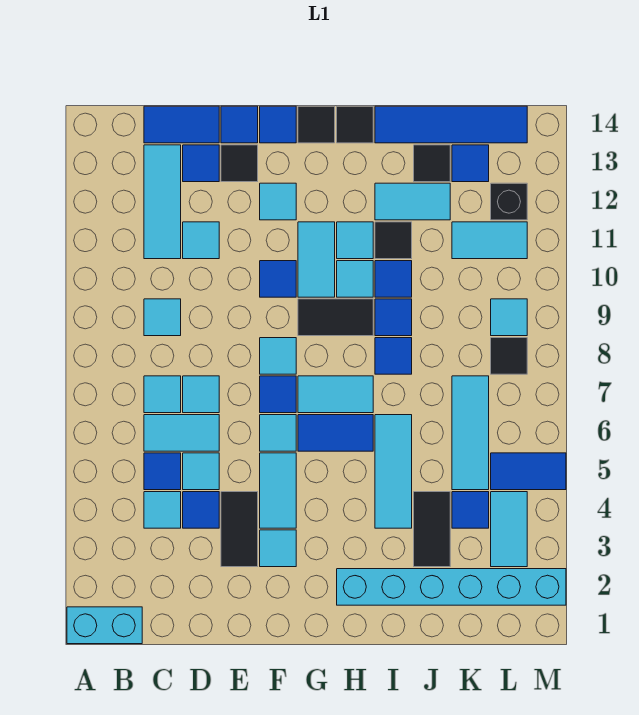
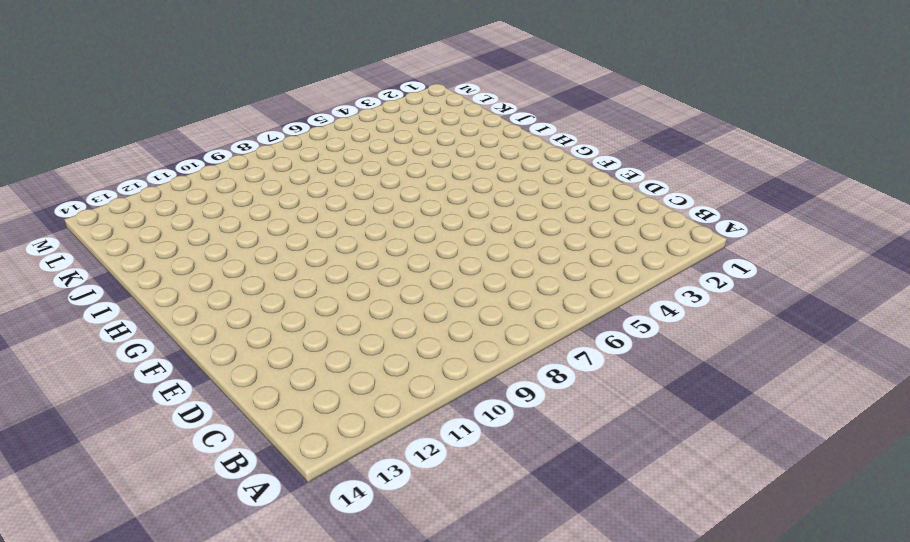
none -> cyan brick A1:B1 level 1
none -> cyan tile C4 level 1
none -> blue tile C5 level 1
none -> cyan tile C6:D6 level 1

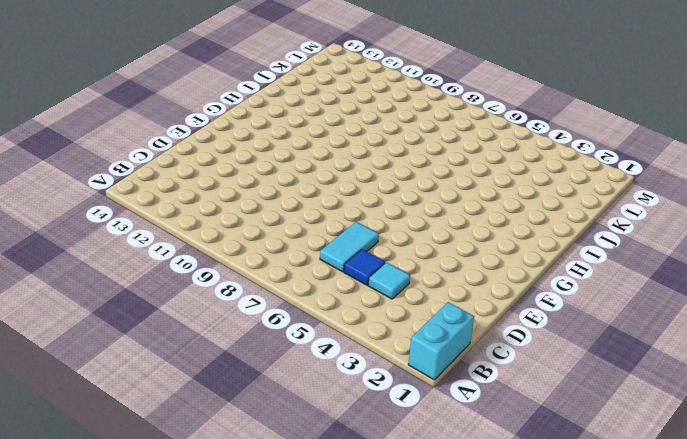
none -> cyan tile C7 level 1
none -> cyan tile C9 level 1
none -> cyan tile C11:C13 level 1
none -> blue tile C14:D14 level 1

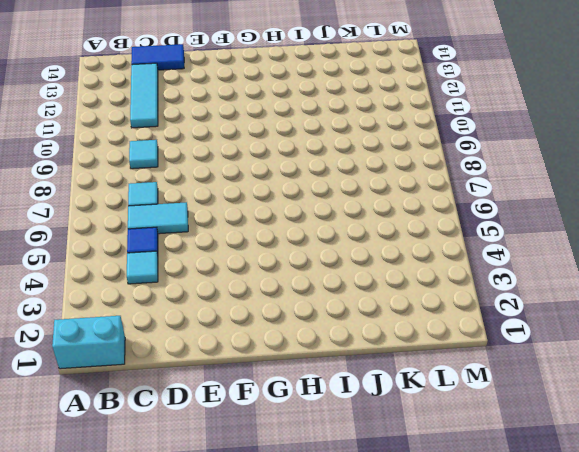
none -> blue tile D4 level 1
none -> cyan tile D5 level 1
none -> cyan tile D7 level 1
none -> cyan tile D11 level 1

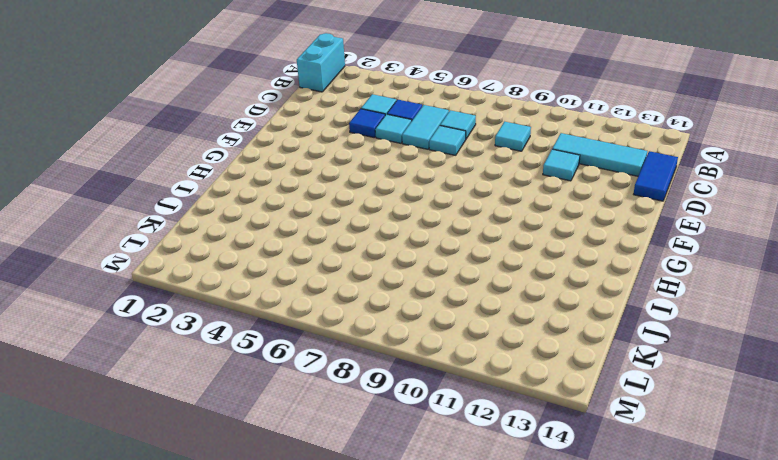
none -> blue tile D13 level 1
none -> black tile E3:E4 level 1
none -> black tile E13 level 1
none -> blue tile E14 level 1

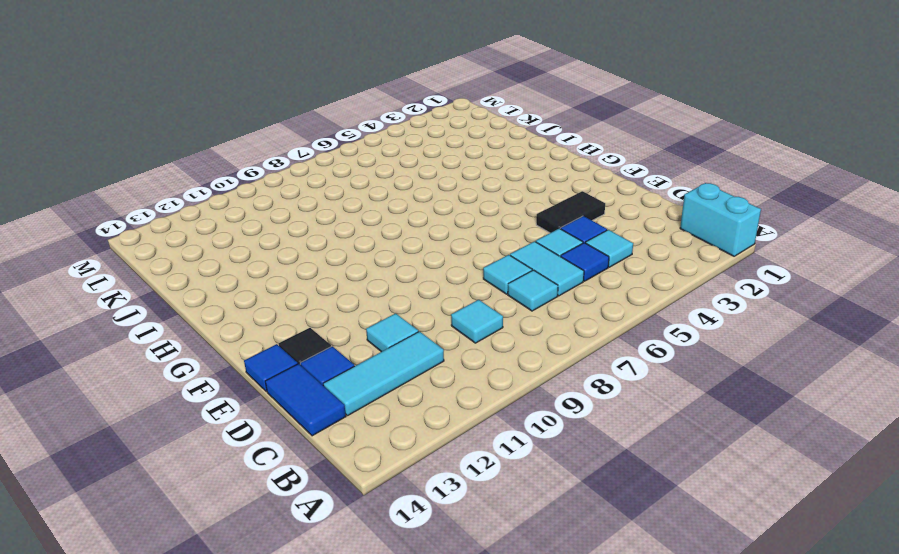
none -> cyan tile F3 level 1
none -> cyan tile F4:F5 level 1
none -> cyan tile F6 level 1
none -> blue tile F7 level 1

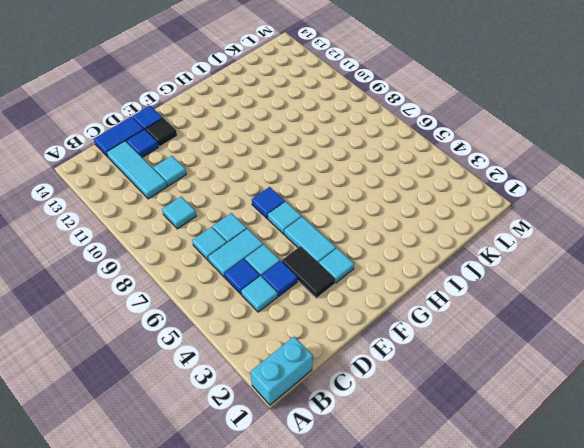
none -> cyan tile F8 level 1
none -> blue tile F10 level 1
none -> cyan tile F12 level 1
none -> blue tile F14 level 1

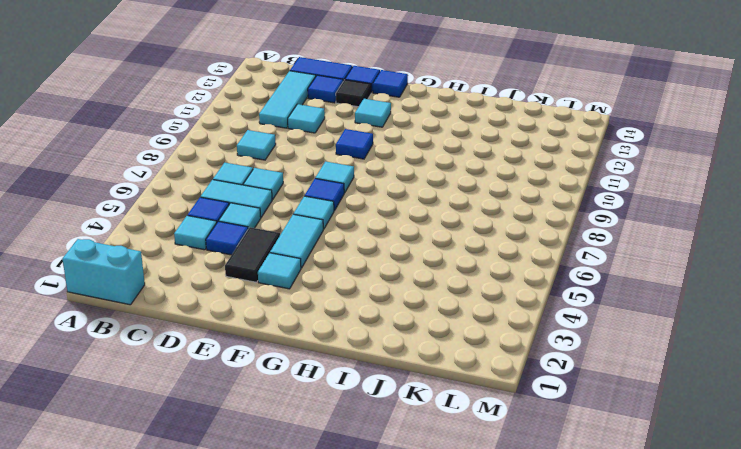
none -> blue tile G6:H6 level 1
none -> cyan tile G7:H7 level 1
none -> black tile G9:H9 level 1
none -> cyan tile G10:G11 level 1

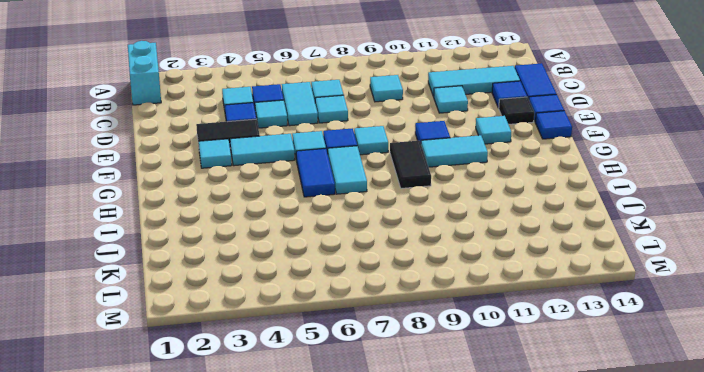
none -> black tile G14 level 1
none -> cyan brick H2:M2 level 1
none -> cyan tile H10 level 1
none -> cyan tile H11 level 1

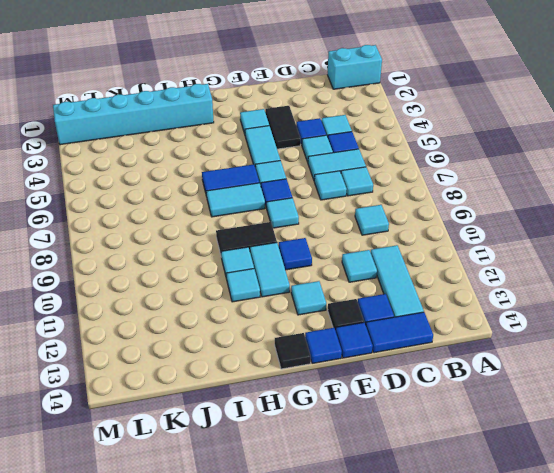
none -> black tile H14 level 1
none -> cyan tile I4:I6 level 1
none -> blue tile I8 level 1
none -> blue tile I9 level 1

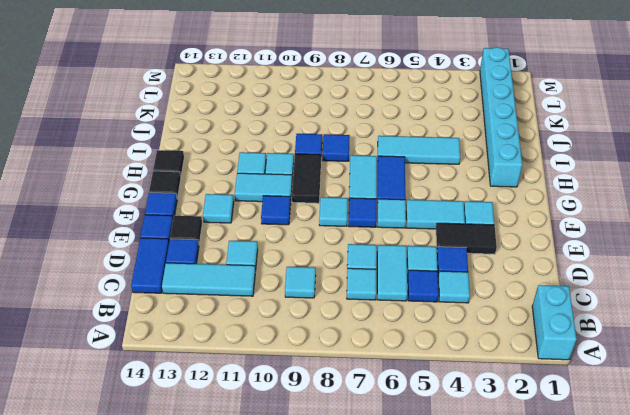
none -> blue tile I10 level 1
none -> black tile I11 level 1
none -> cyan tile I12:J12 level 1
none -> blue tile I14:L14 level 1

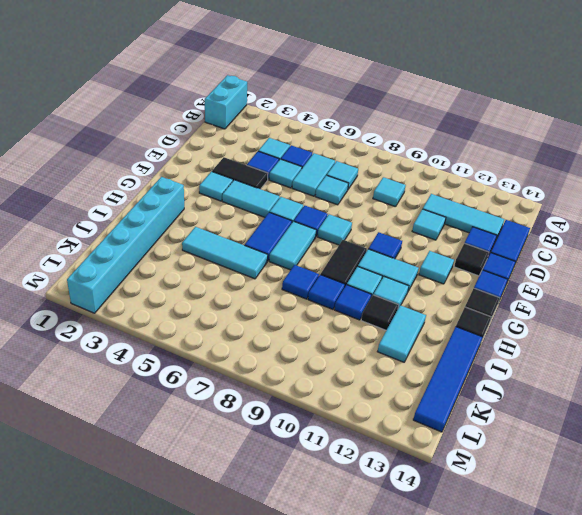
none -> black tile J3:J4 level 1
none -> black tile J13 level 1
none -> blue tile K4 level 1
none -> cyan tile K5:K7 level 1

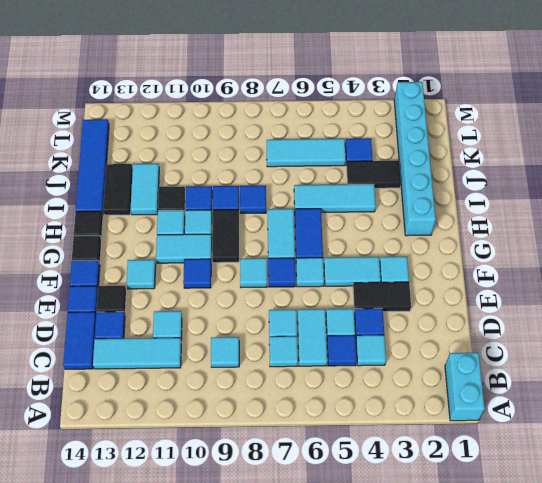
black tile I13:J13 level 1 -> black tile J13 level 1
none -> cyan tile K11:L11 level 1
none -> blue tile K13 level 1
none -> cyan tile L3:L4 level 1
none -> blue tile L5:M5 level 1

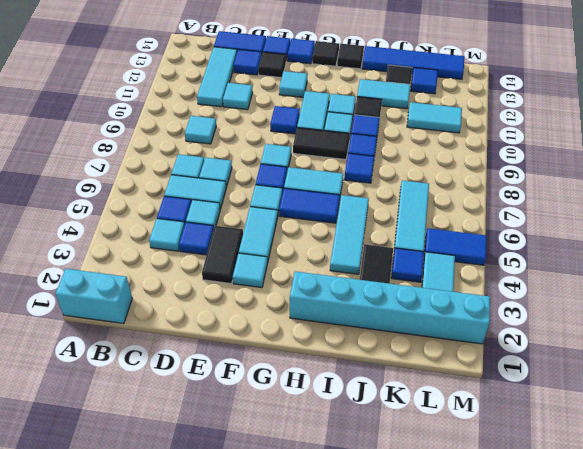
none -> black tile L8 level 1
none -> cyan tile L9 level 1
none -> black brick L12 level 1

